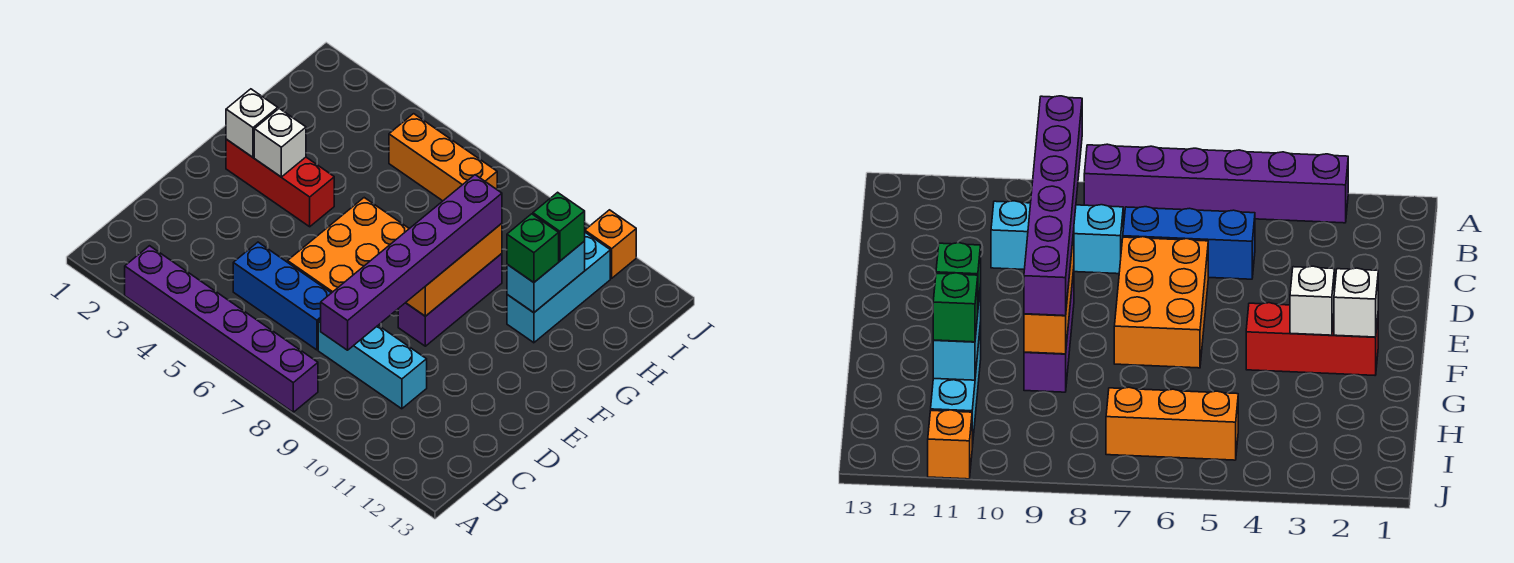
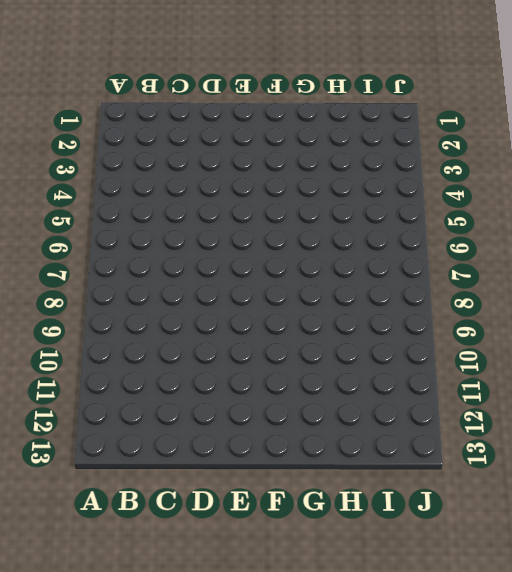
none -> purple brick A3:A8 level 1
none -> blue brick C5:C7 level 1
none -> cyan brick C8:C10 level 1

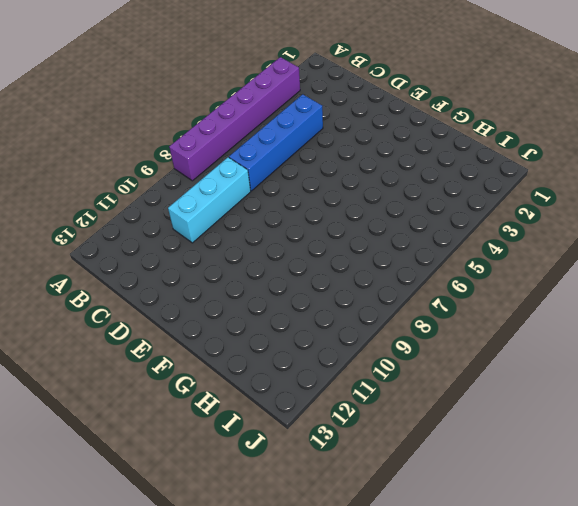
blue brick C4:C7 level 1 -> blue brick C5:C7 level 1
none -> orange brick D6:F7 level 1
none -> purple brick E9:G9 level 1
none -> red brick F2:F4 level 1

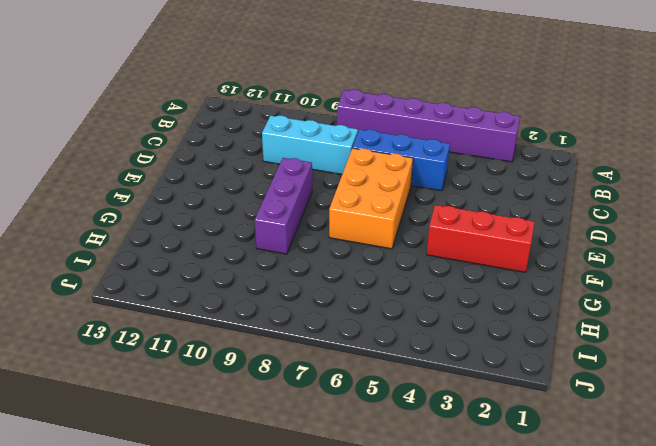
none -> cyan brick G11:I11 level 1
none -> orange brick I5:I7 level 1
none -> orange brick J11 level 1

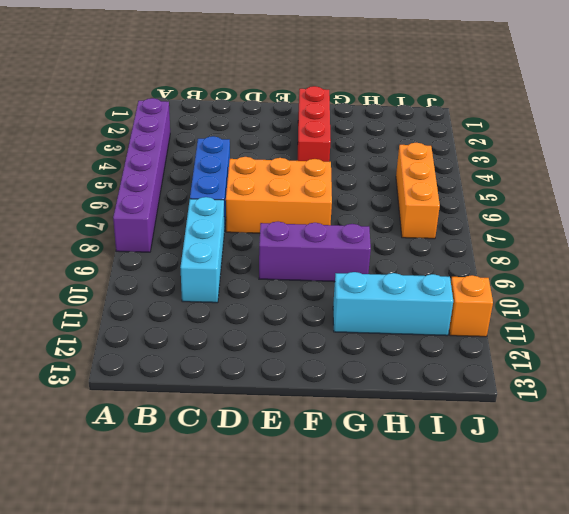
none -> orange brick E9:G9 level 2
none -> white brick F2 level 2
none -> white brick F3 level 2

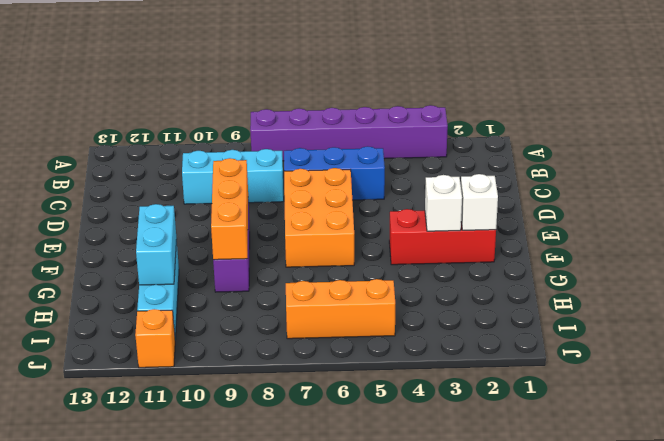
none -> purple brick B9:G9 level 3
none -> green brick G11 level 3
none -> green brick H11 level 3

